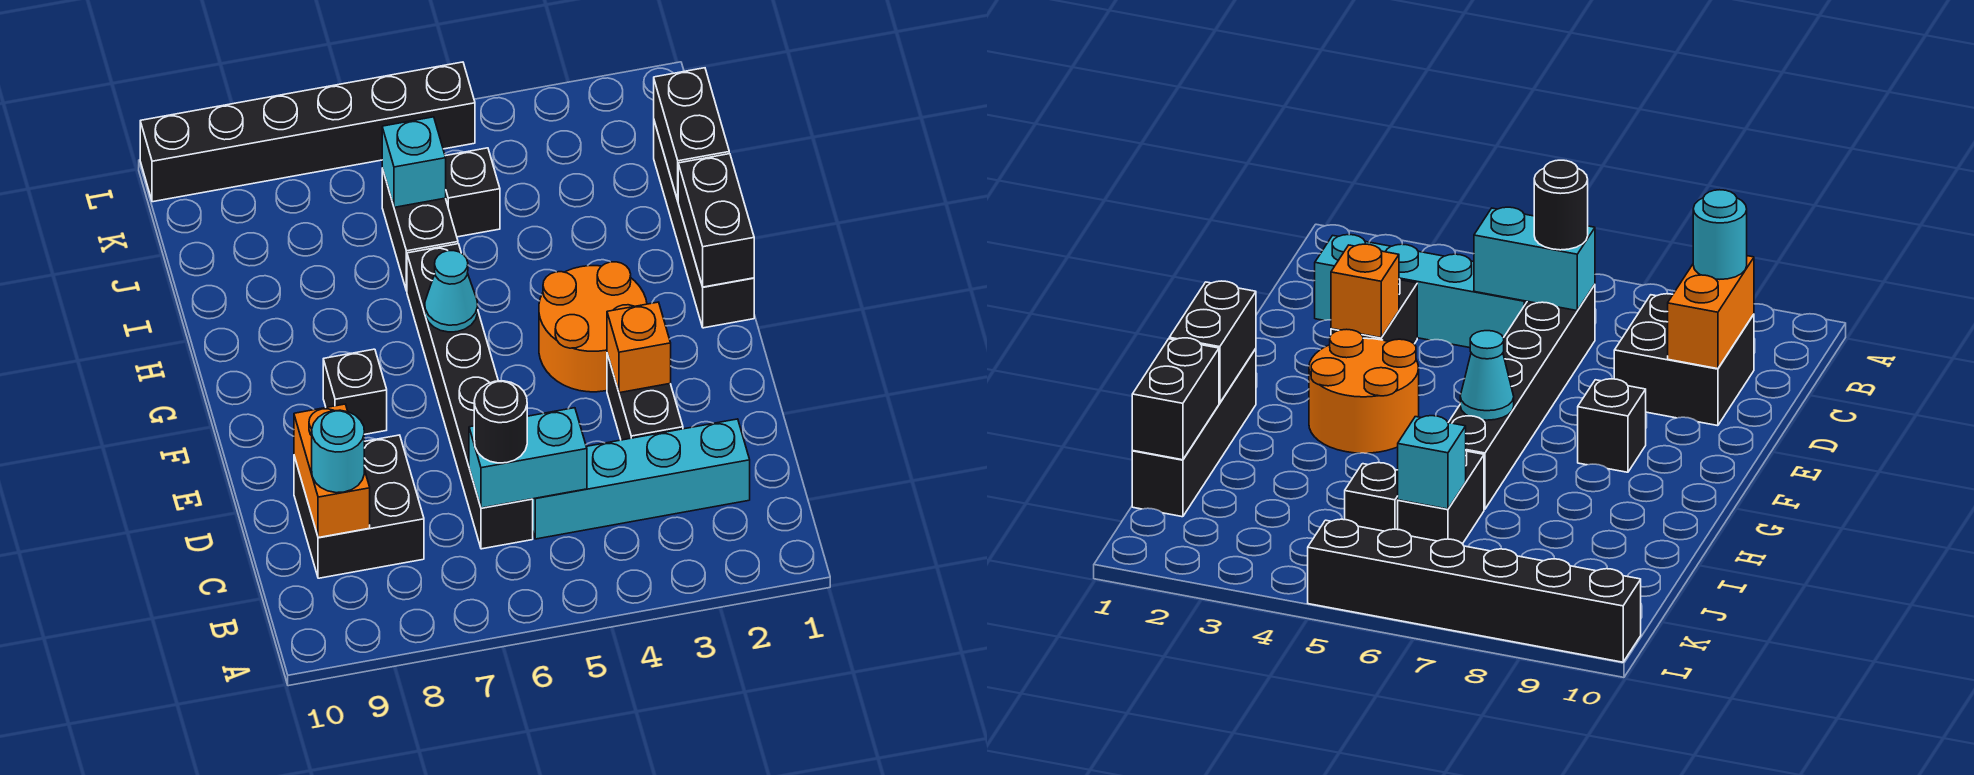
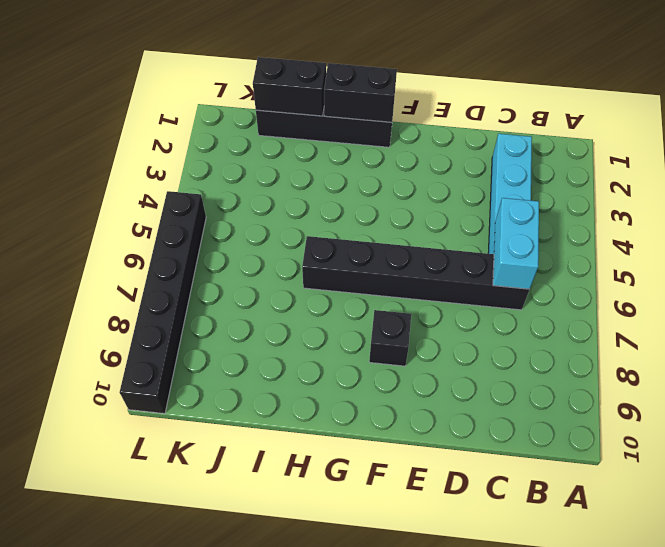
none -> black brick C8:D9 level 1
none -> black brick D3:E3 level 1
none -> orange round brick F3:G4 level 1

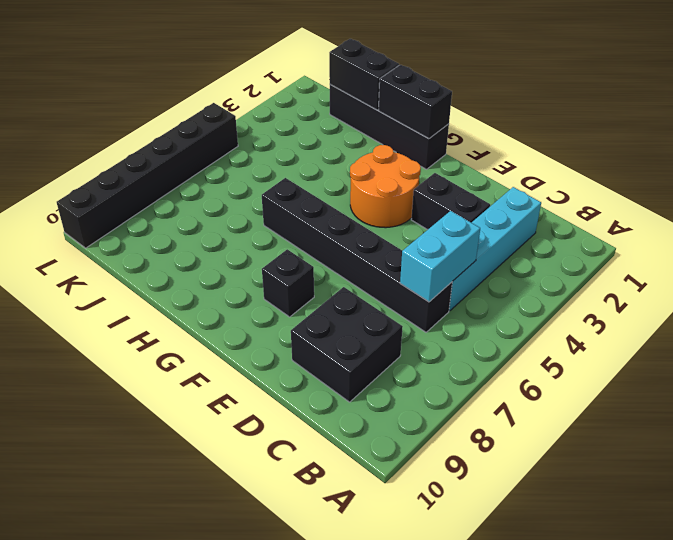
none -> black brick I6:J6 level 1
none -> black brick J5 level 1
none -> orange brick C9:D9 level 2

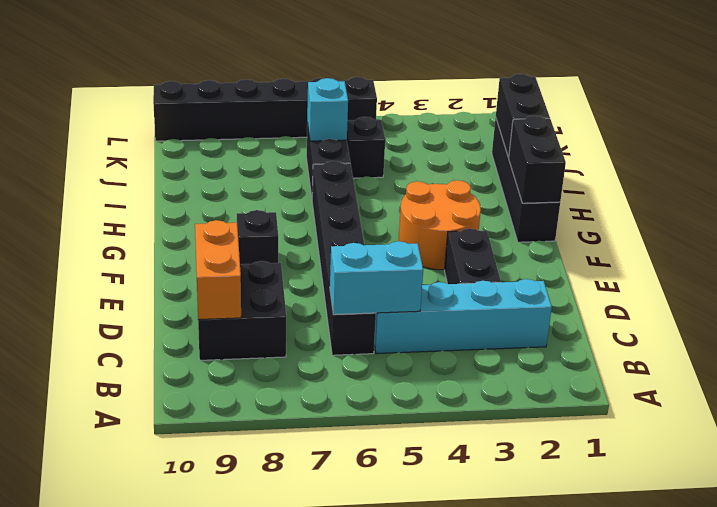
none -> orange brick E3 level 2
none -> cyan cone G6 level 2
none -> black round brick C6 level 3

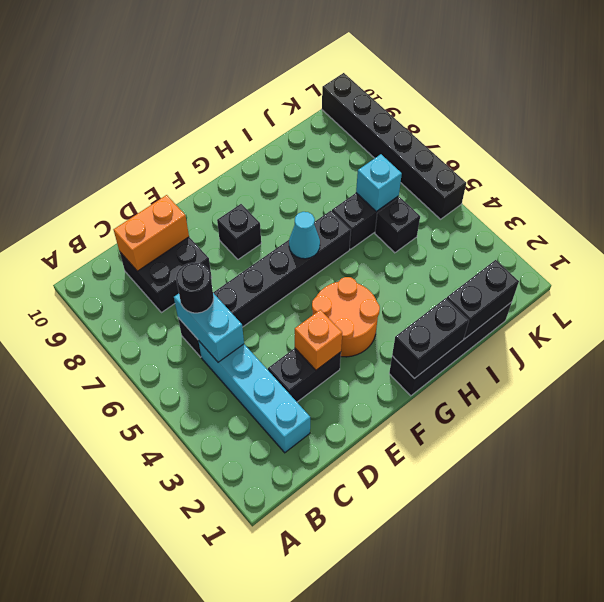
none -> cyan round brick C9 level 3

